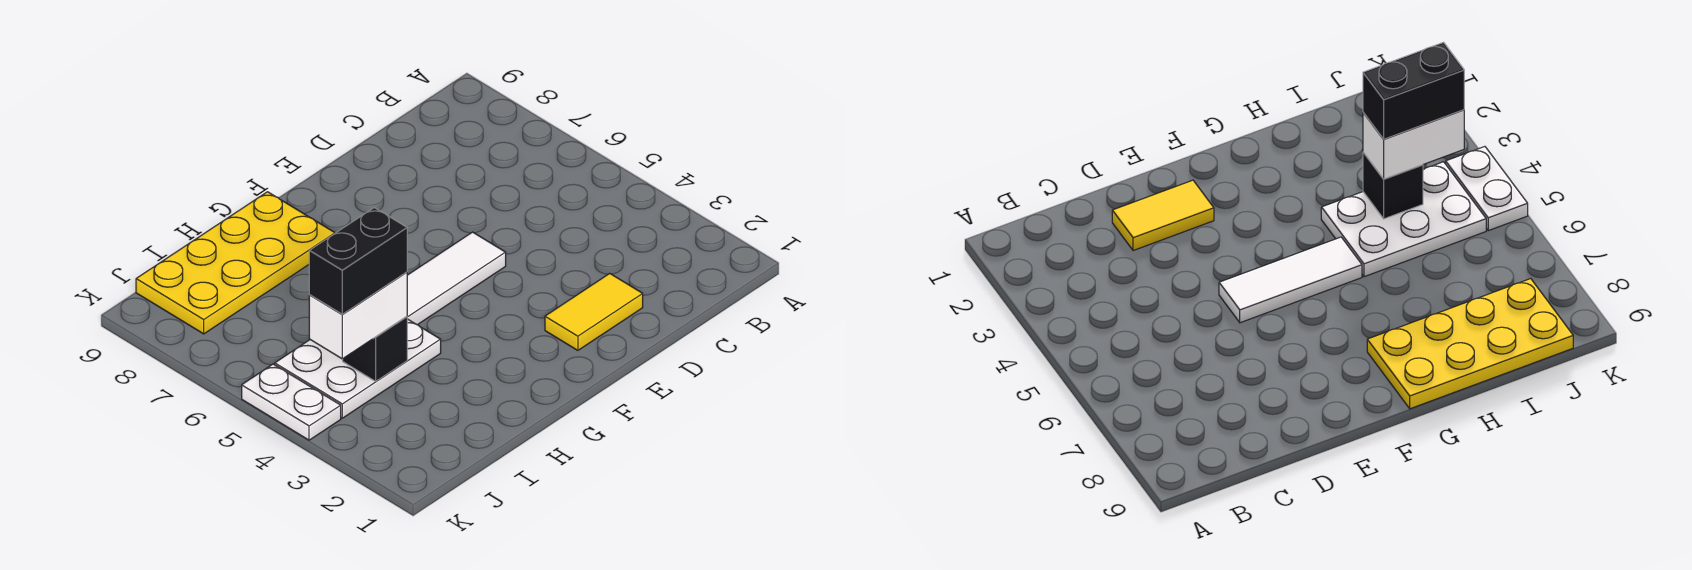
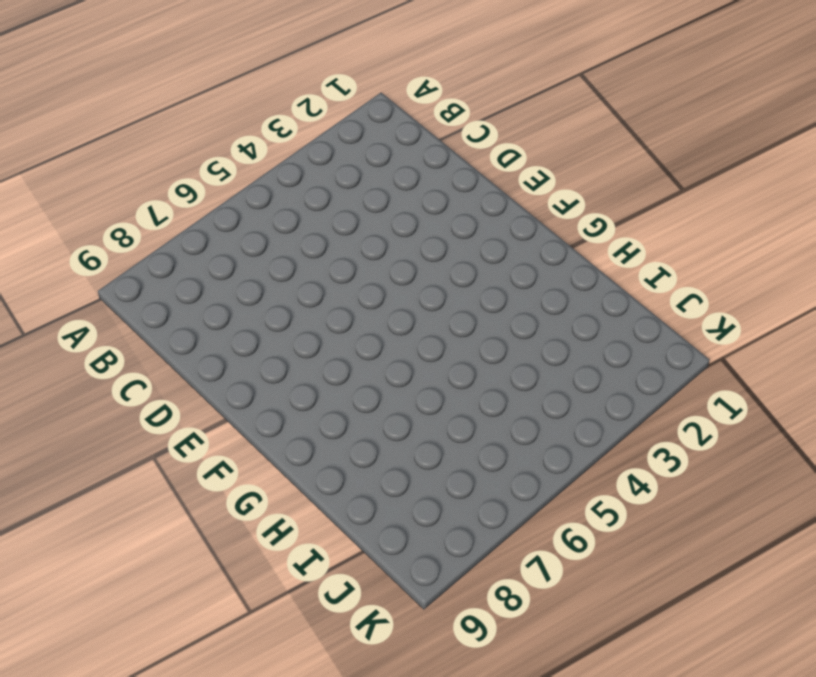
none -> yellow tile D2:E2 level 1
none -> white tile E5:G5 level 1

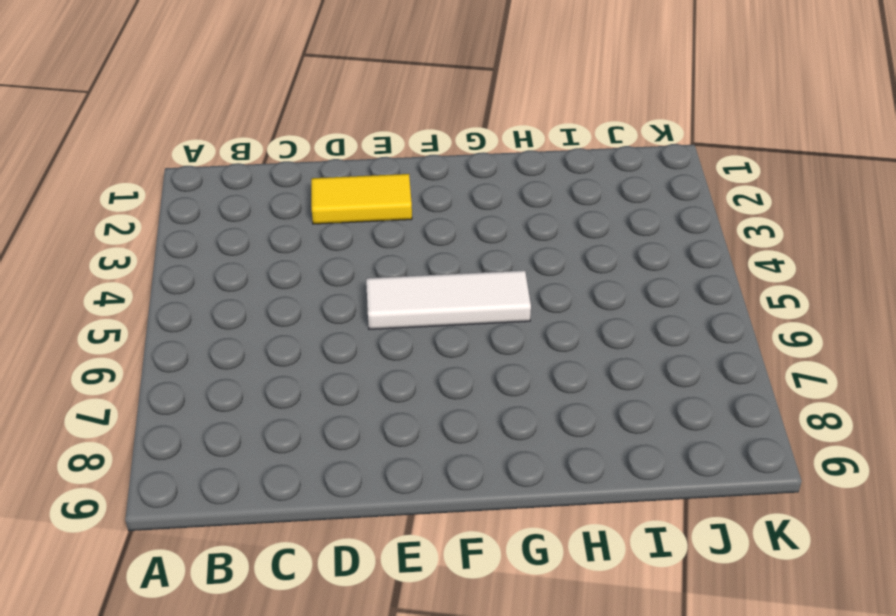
none -> yellow plate G8:J9 level 1
none -> white plate H4:J5 level 1

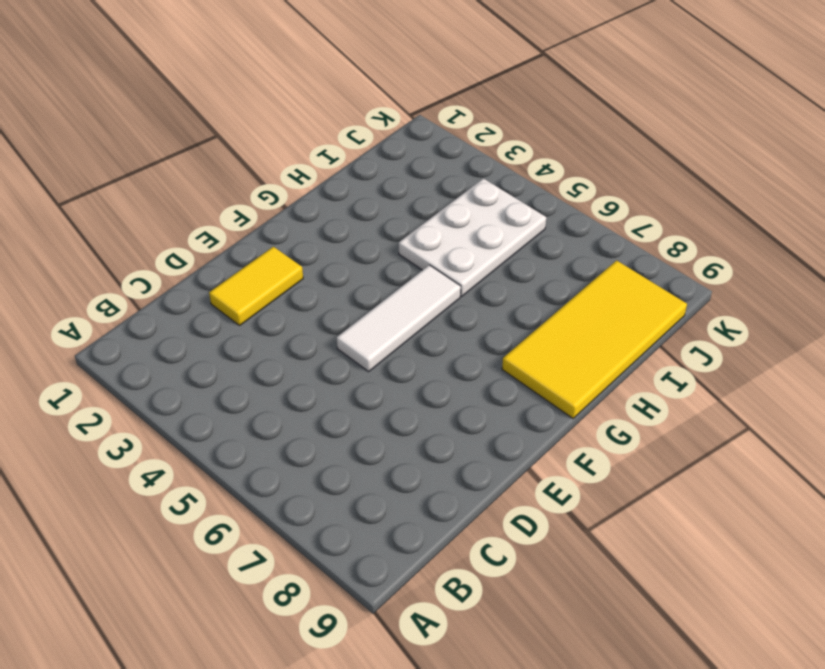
yellow tile G8:J9 level 1 -> yellow plate G8:J9 level 1
none -> white plate K4:K5 level 1
none -> black brick I4 level 2

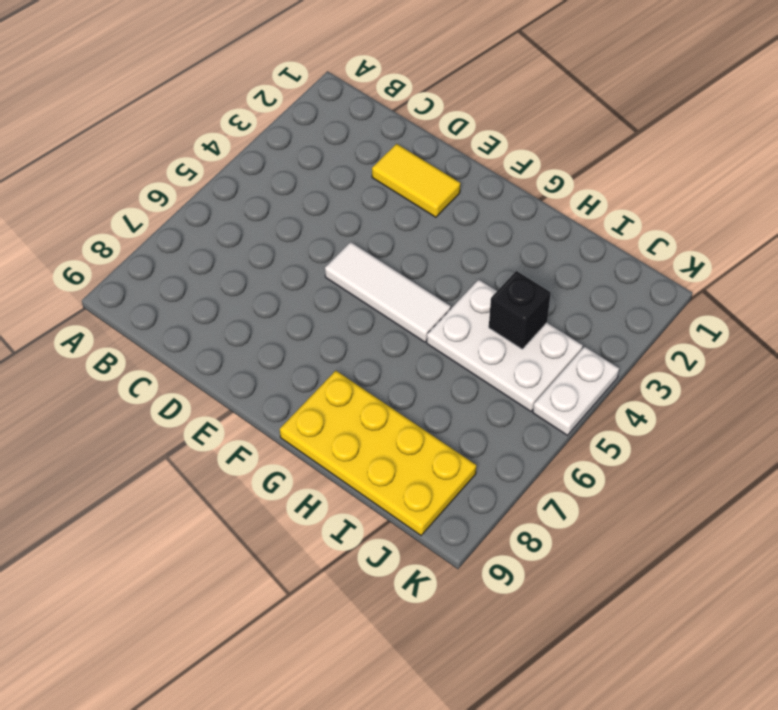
none -> white brick I4:J4 level 3
none -> black brick I4:J4 level 4

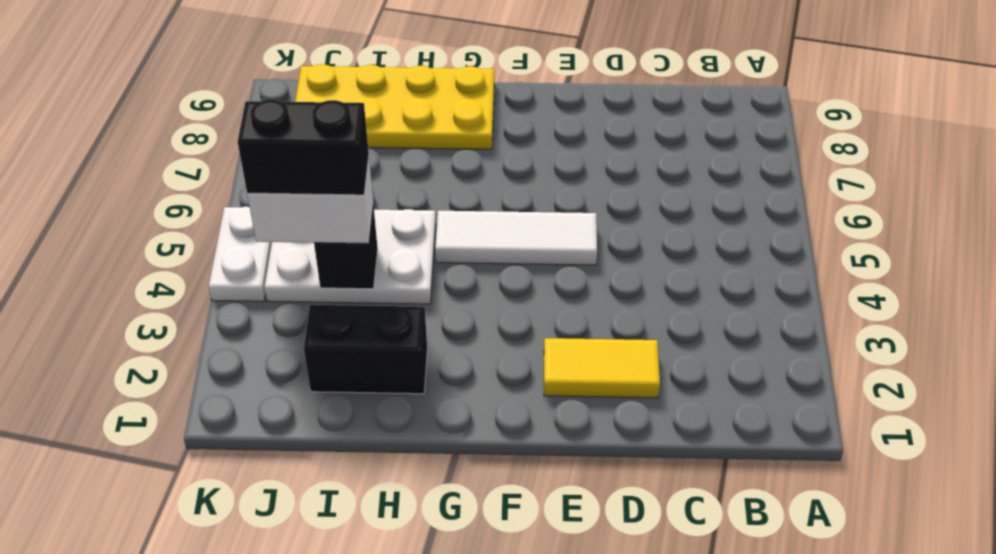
black brick H2:I2 level 1 -> none

